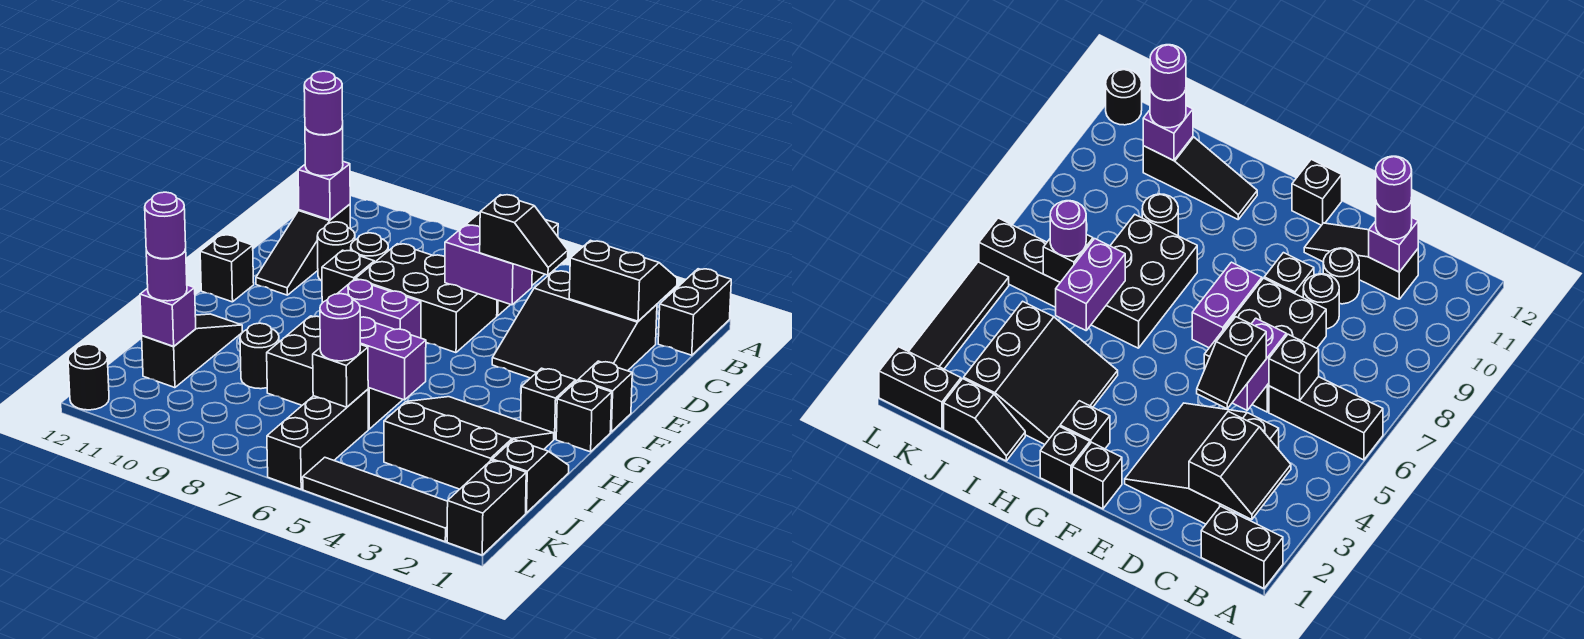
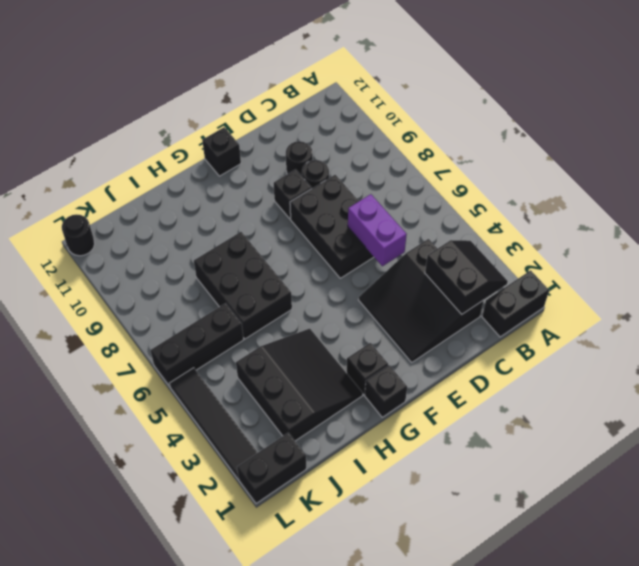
none -> black brick A6:C6 level 1
none -> black slope C11:E11 level 1 top C
none -> black brick F1 level 1
none -> purple brick F7:F8 level 1

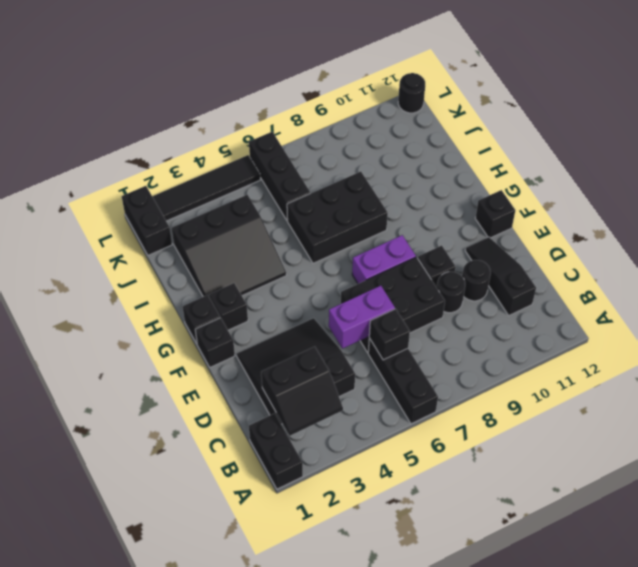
none -> black slope H11:J11 level 1 top J
none -> black slope I1:J1 level 1 top J
none -> black round brick I9 level 1
none -> purple brick C11 level 2

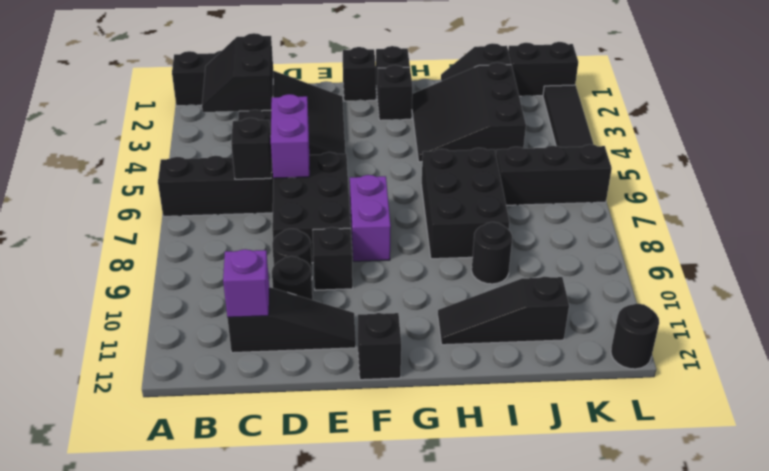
none -> purple brick I5:I6 level 2
none -> black brick J6 level 2
none -> purple brick J11 level 2
none -> purple round brick C11 level 3

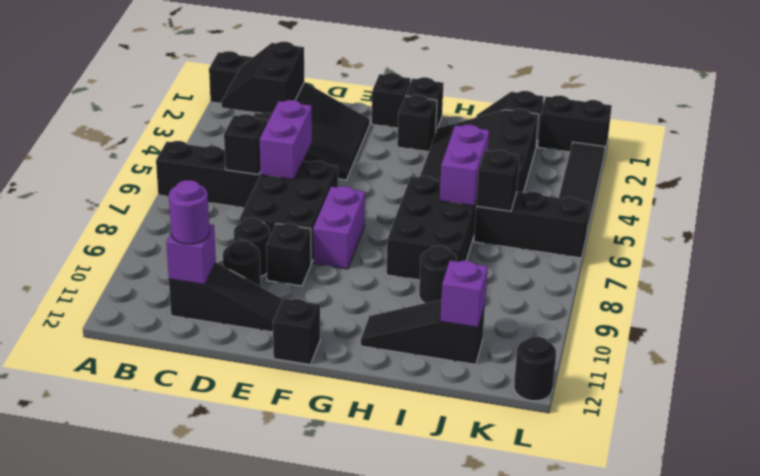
none -> black slope D4:D5 level 3 top 5
none -> purple round brick J6 level 3
none -> purple round brick J11 level 3
none -> purple round brick C11 level 4

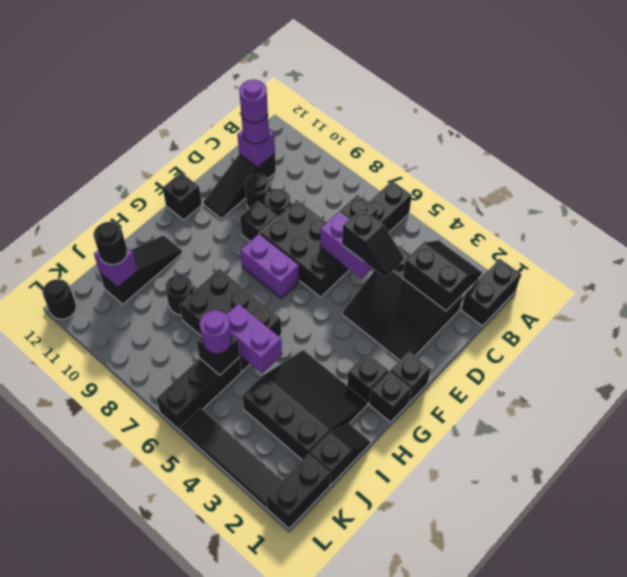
black round brick J11 level 3 -> purple round brick J11 level 3
none -> purple round brick J11 level 4

